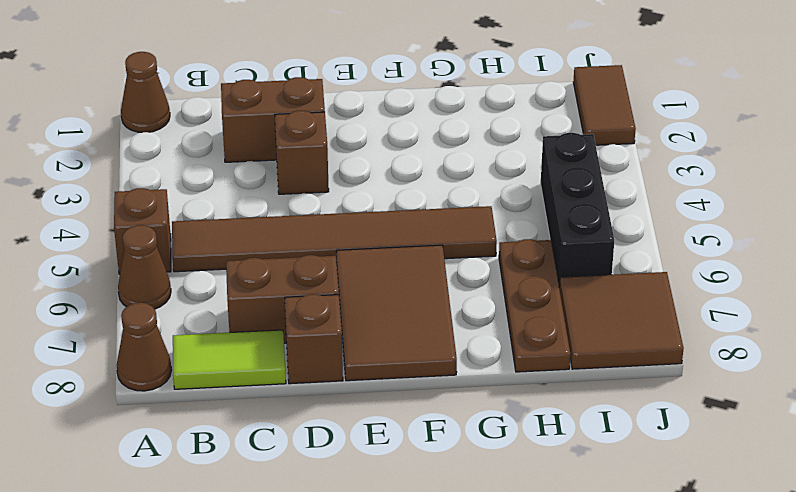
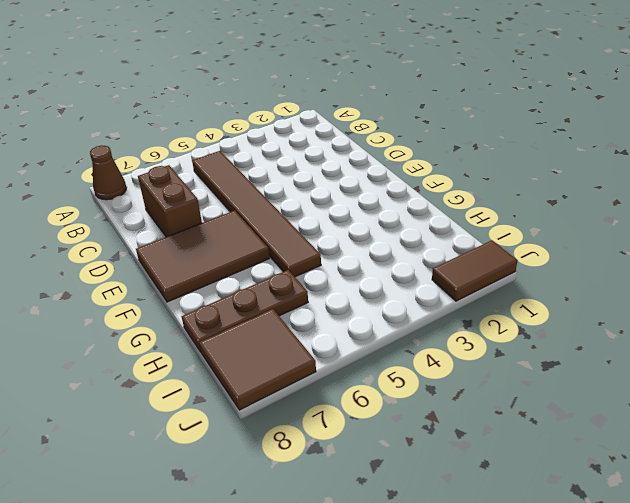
none -> brown cone A1 level 1
none -> brown brick A5 level 1
none -> brown cone A6 level 1

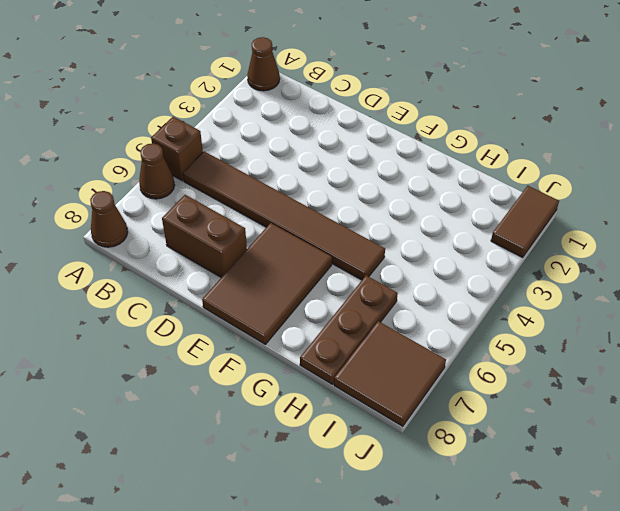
none -> lime tile B8:C8 level 1
none -> brown brick C2:D2 level 1
none -> brown brick D3 level 1

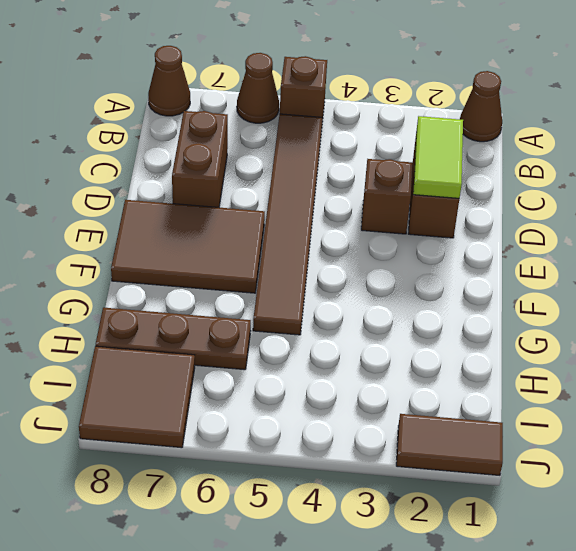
lime tile C2:D2 level 2 -> lime tile B8:C8 level 1
none -> brown brick D8 level 1
none -> black brick I4:I6 level 1

